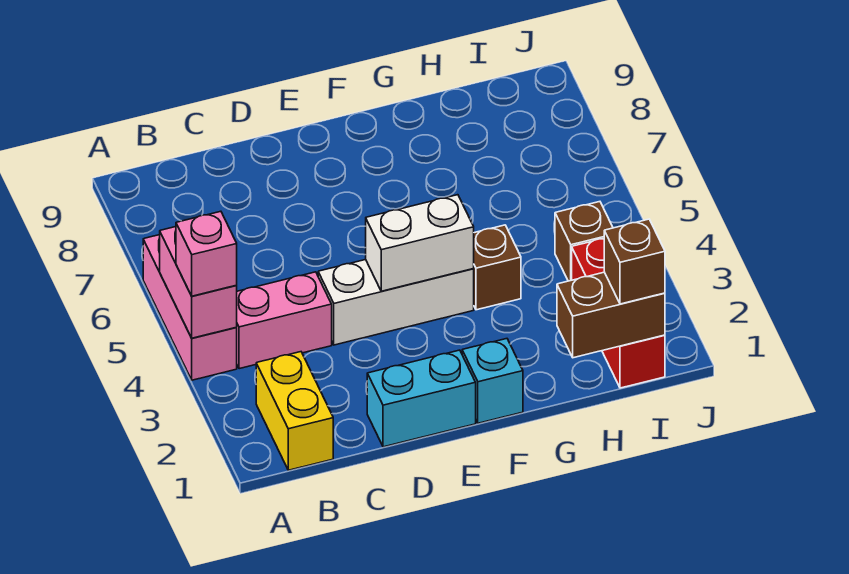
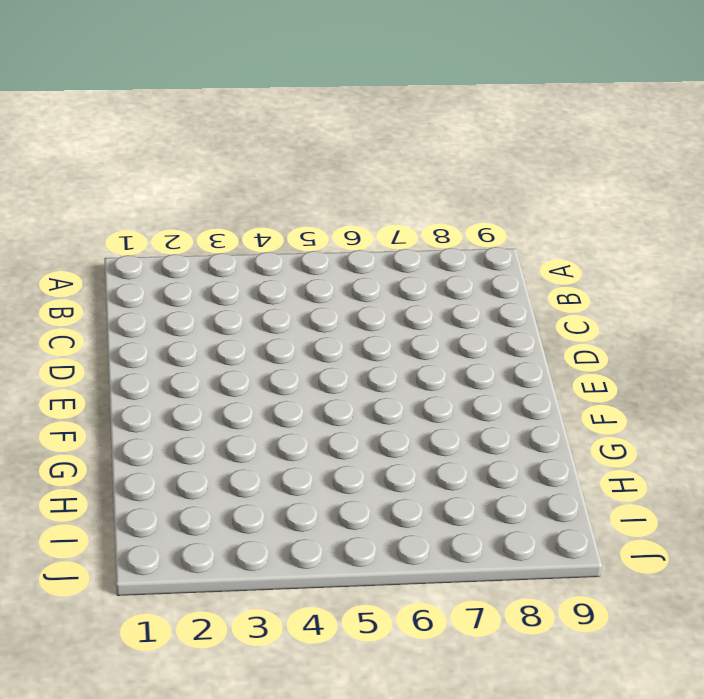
none -> pink brick A4:A6 level 1
none -> yellow brick B1:B2 level 1
none -> pink brick B4:C4 level 1

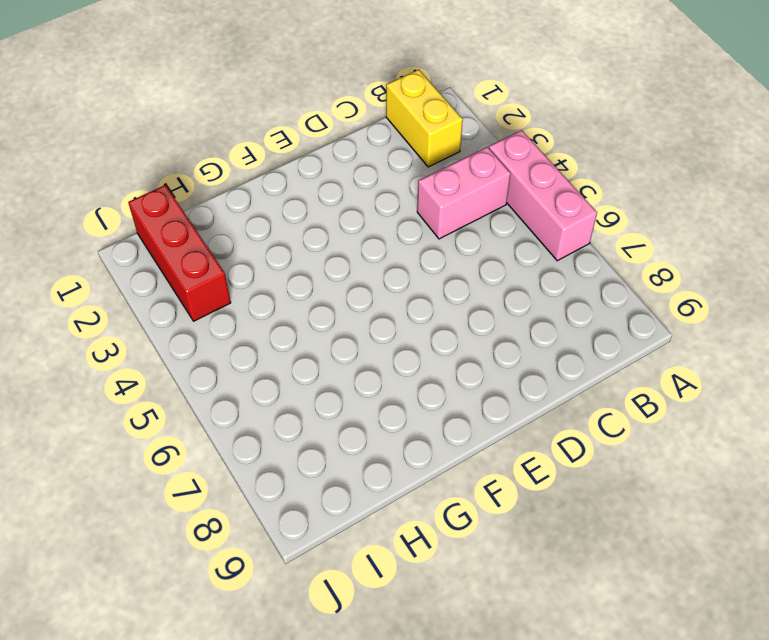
none -> cyan brick D1:E1 level 1
none -> white brick D4:F4 level 1
none -> cyan brick F1 level 1

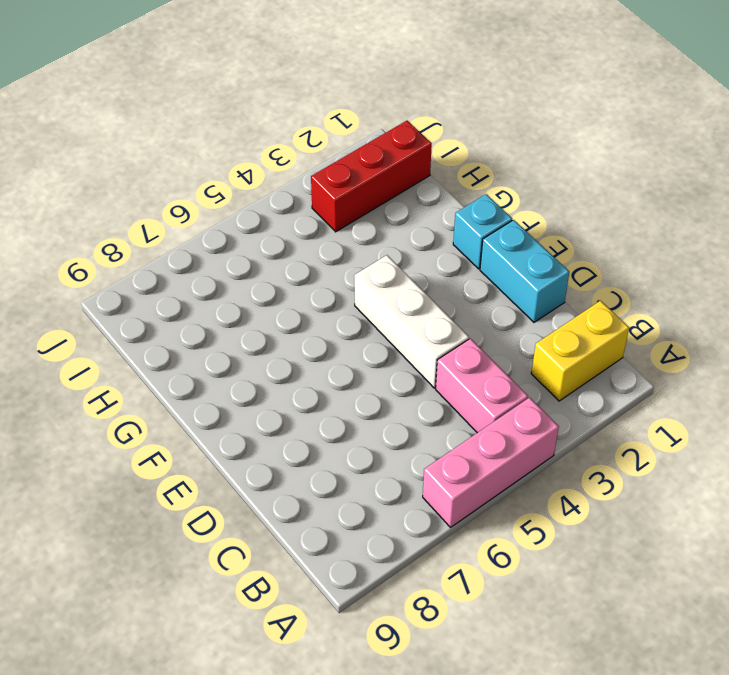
none -> brown brick G4 level 1
none -> brown brick I4 level 1
none -> pink brick A4:A5 level 2

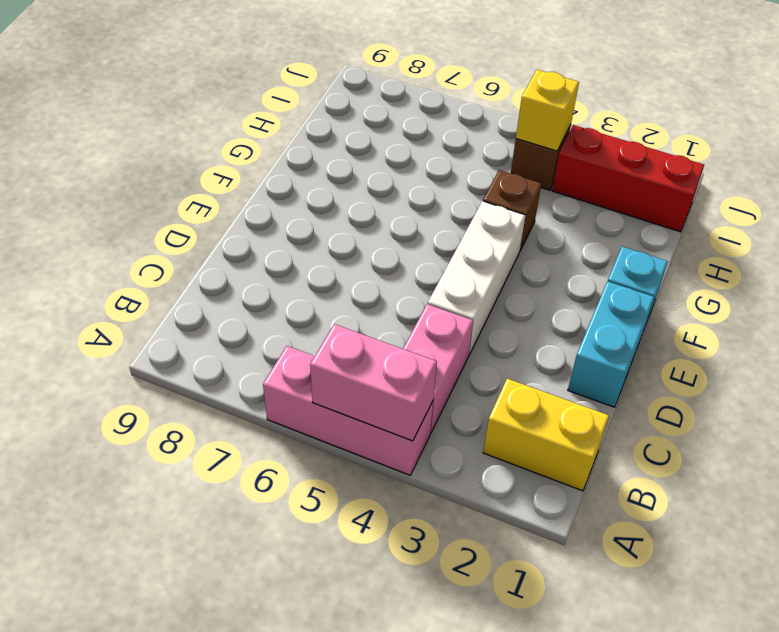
yellow brick I4 level 2 -> none
none -> white brick E4:F4 level 2
none -> brown brick H1:I1 level 2
none -> pink brick A4 level 3

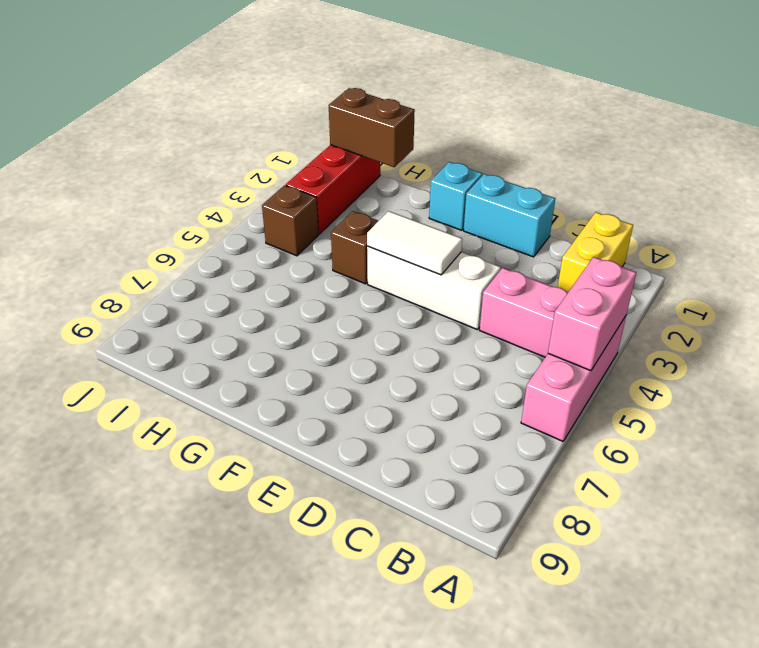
white tile E4:F4 level 2 -> white brick E4:F4 level 2
none -> pink brick A4 level 3
none -> brown brick I1 level 3

